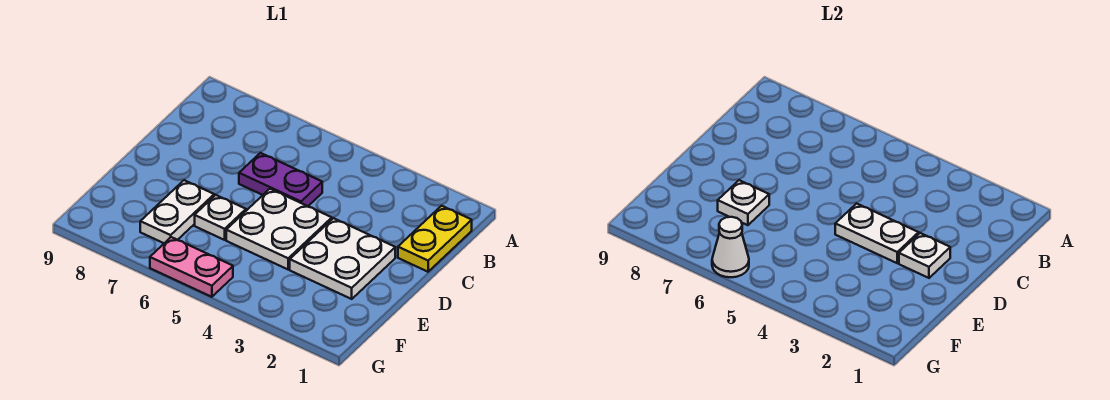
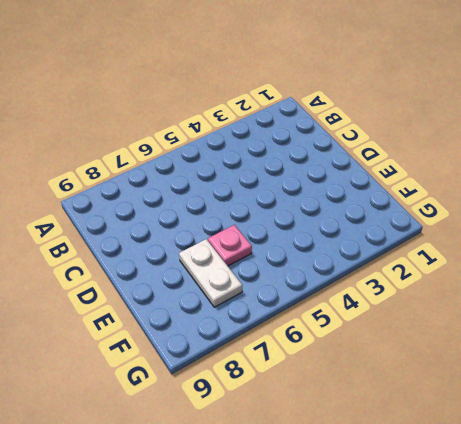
pink plate E6 level 1 -> white plate E6 level 1
none -> yellow plate B1:C1 level 1
none -> purple plate C5:C6 level 1

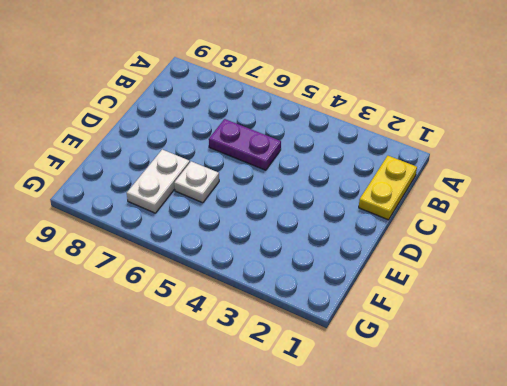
none -> white plate D2:E3 level 1
none -> white plate D4:E5 level 1

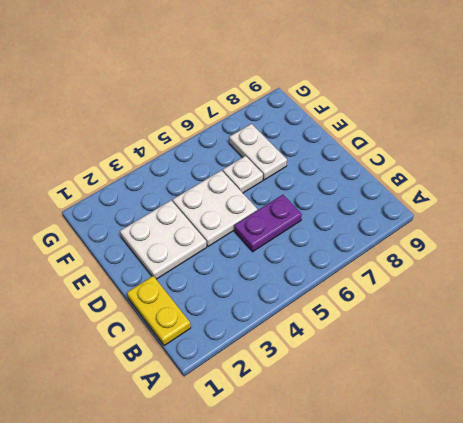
none -> pink plate G5:G6 level 1
none -> white plate D2 level 2

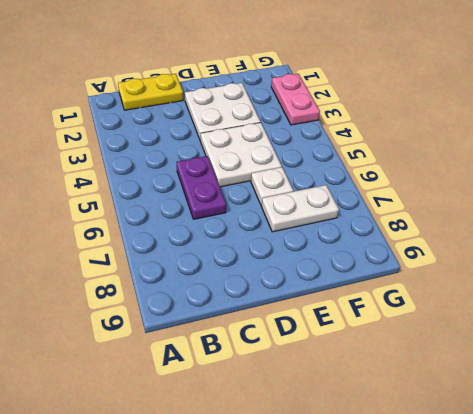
pink plate G2:G3 level 1 -> pink plate G5:G6 level 1
none -> white plate D2 level 2
none -> white plate D3:D4 level 2

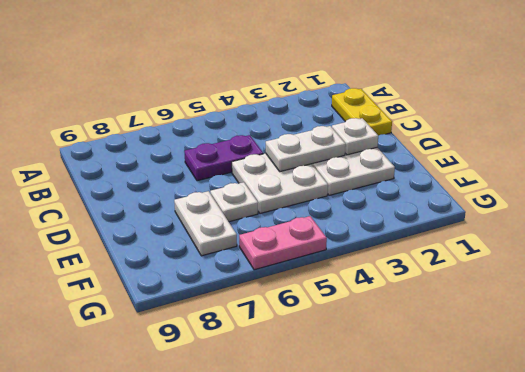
none -> white plate E7 level 2
none -> white cone G6 level 2

